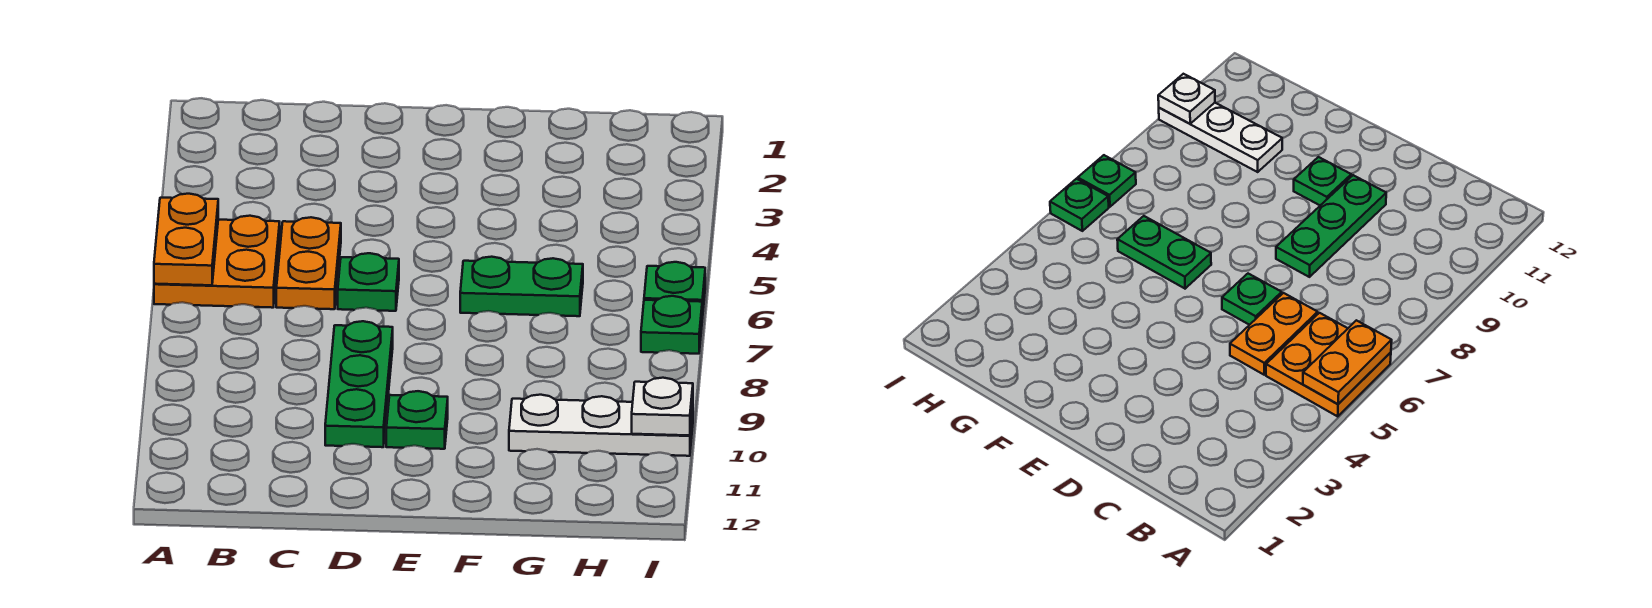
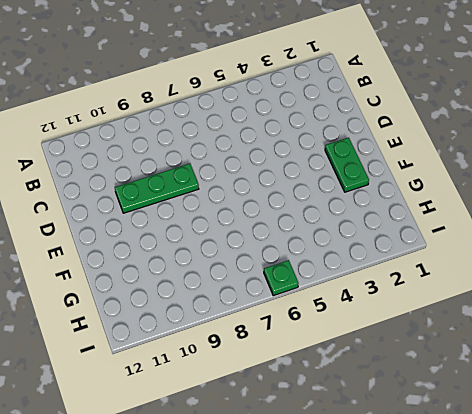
green plate E2:F2 level 1 -> green plate F6:G6 level 1
none -> orange plate A5:B6 level 1
none -> orange plate C5:C6 level 1

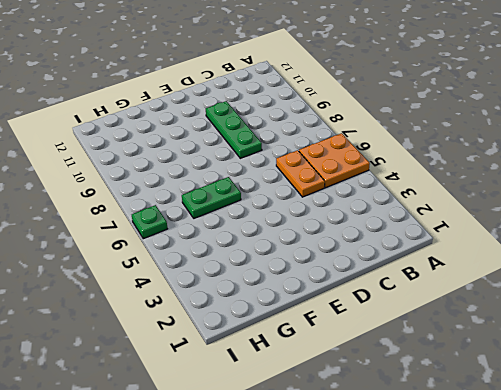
none -> green plate D6 level 1
none -> green plate E10 level 1

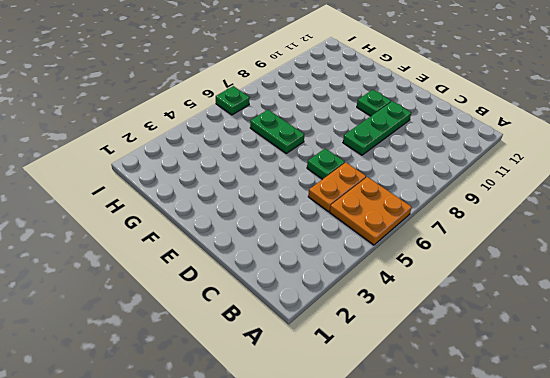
none -> white plate G10:I10 level 1
none -> green plate I7 level 1

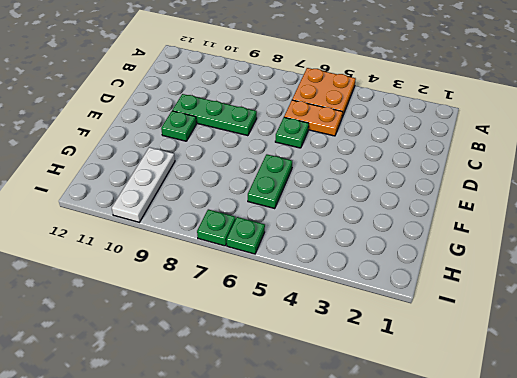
none -> orange plate A5:A6 level 2
none -> white plate I10 level 2

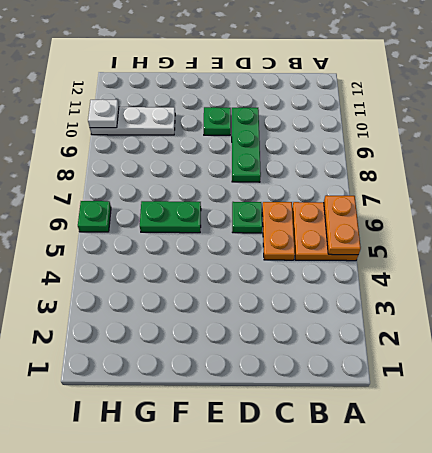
none -> green plate I7 level 1

